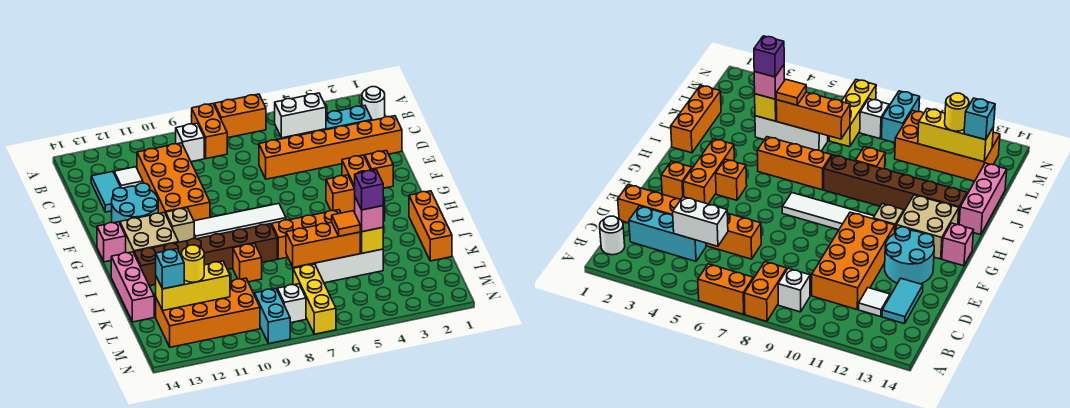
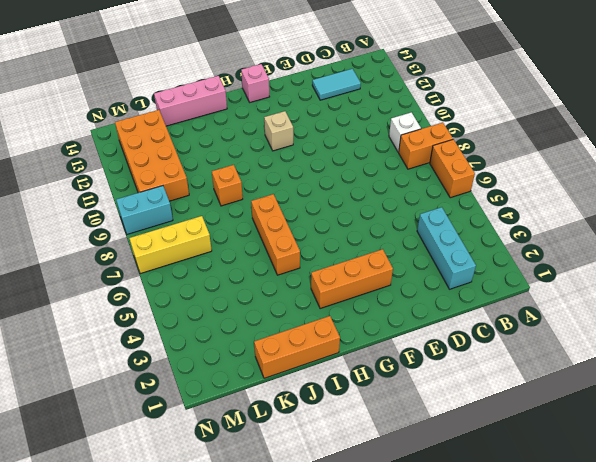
none -> white round brick B1 level 1
none -> orange brick C10:F11 level 1
none -> white tile C12 level 1
none -> orange brick D1:D6 level 1

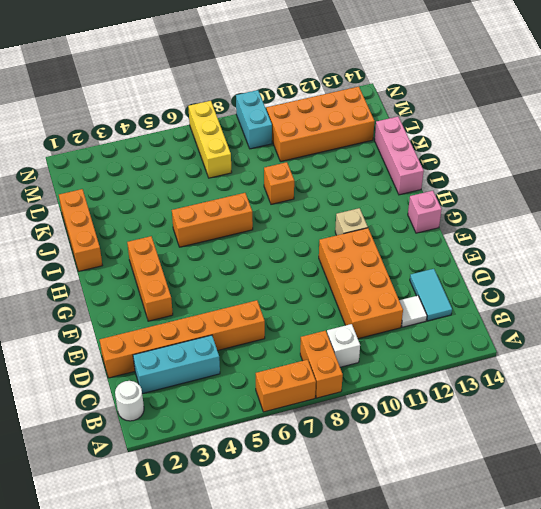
none -> cyan round brick E12:F13 level 1
none -> orange brick F2 level 1
none -> orange brick G4 level 1
none -> white tile G7:G10 level 1

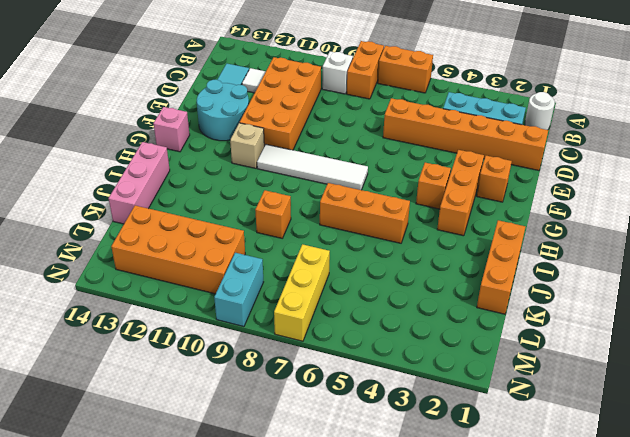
none -> tan brick G12:H13 level 1
none -> brown brick I8:I13 level 1
none -> white brick K4:K6 level 1
none -> white brick M8 level 1

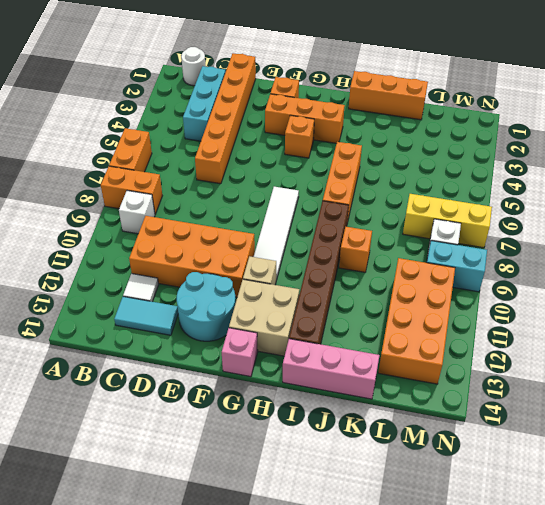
none -> white brick K4:K6 level 1
none -> white brick C4:C5 level 2
none -> yellow brick K4 level 2
none -> orange brick K5:K7 level 2

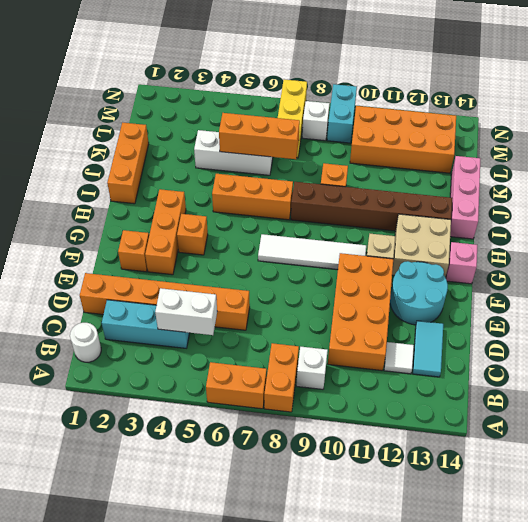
none -> yellow brick K4 level 2
none -> yellow brick L11:L13 level 2
none -> pink brick K4 level 3
none -> orange tile K5 level 3

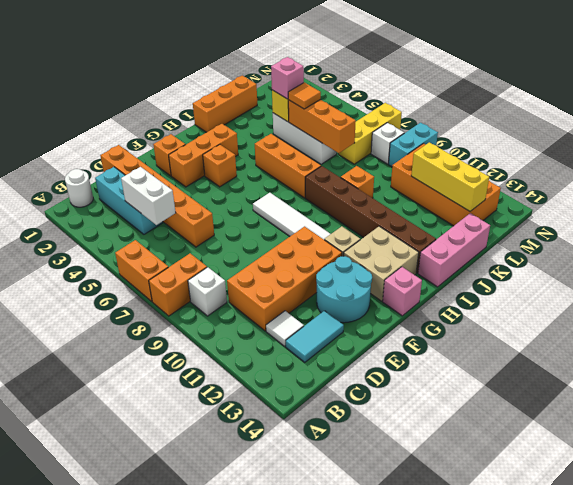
none -> yellow round brick L12 level 3
none -> cyan brick L13 level 3
none -> purple brick K4 level 4

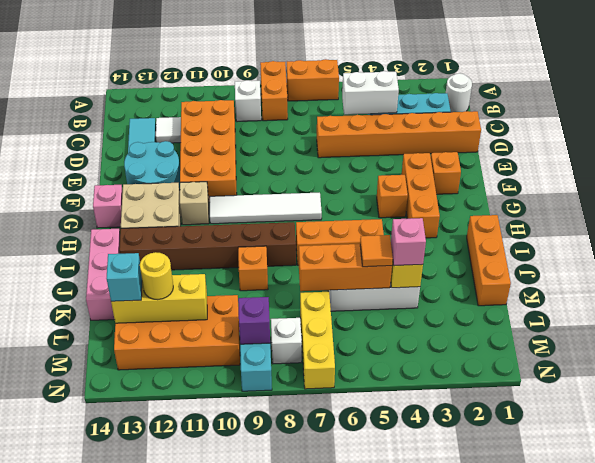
purple brick M9 level 2 -> purple brick K4 level 4

